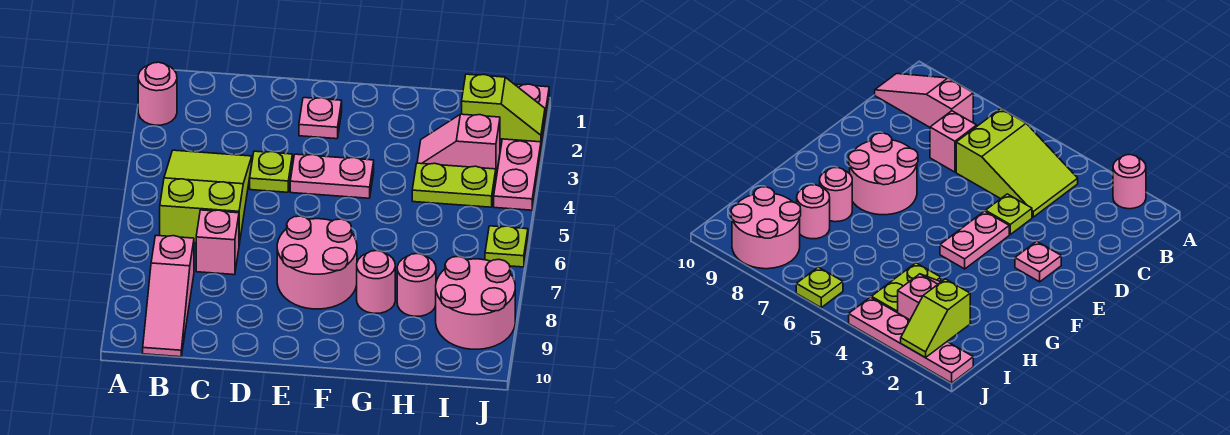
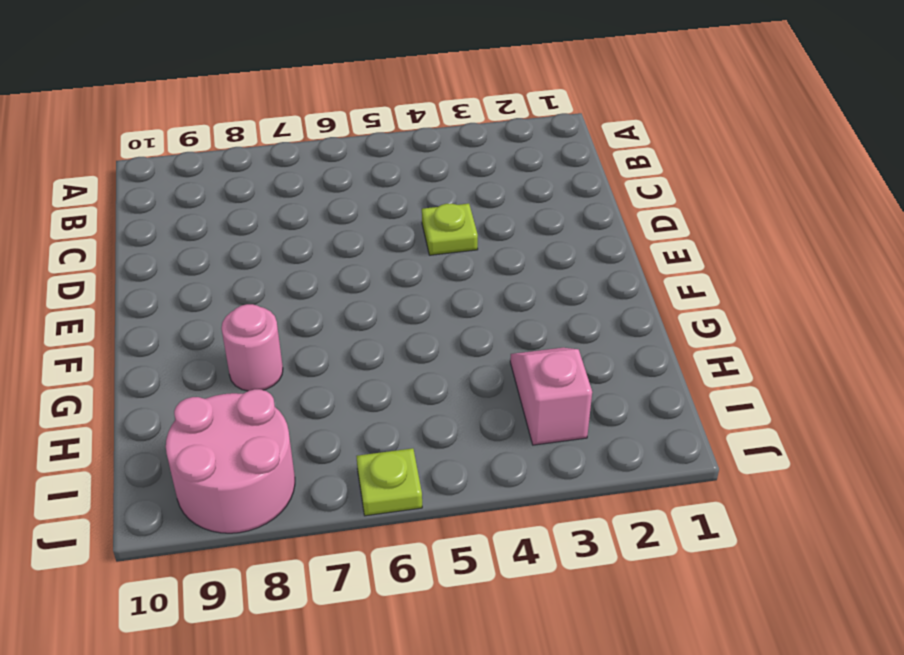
none -> pink round brick A2 level 1
none -> lime slope B4:C6 level 1 top 6
none -> pink slope B8:B10 level 1 top 8

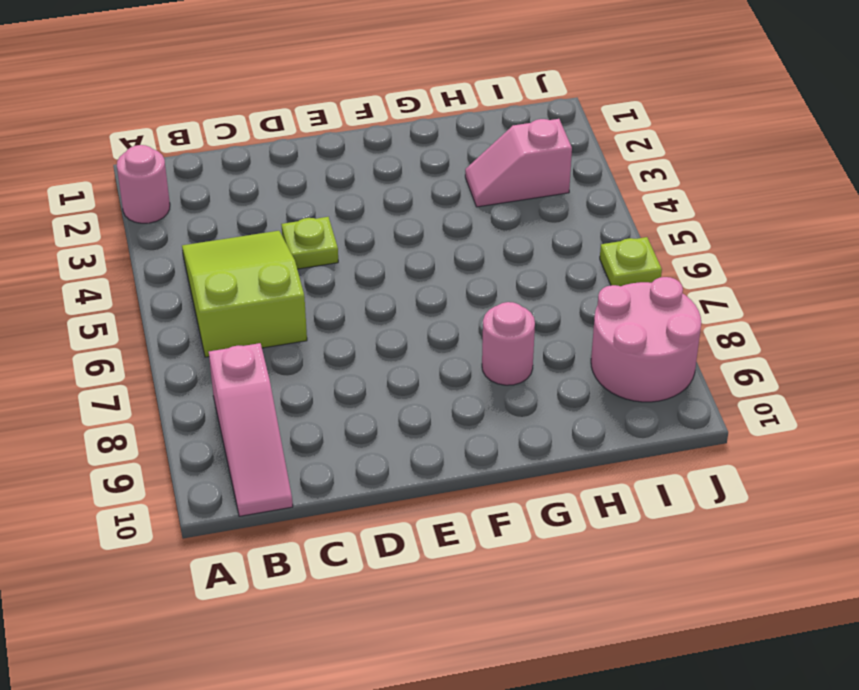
none -> pink brick C7 level 1
none -> pink plate E2 level 1
none -> pink plate E4:F4 level 1

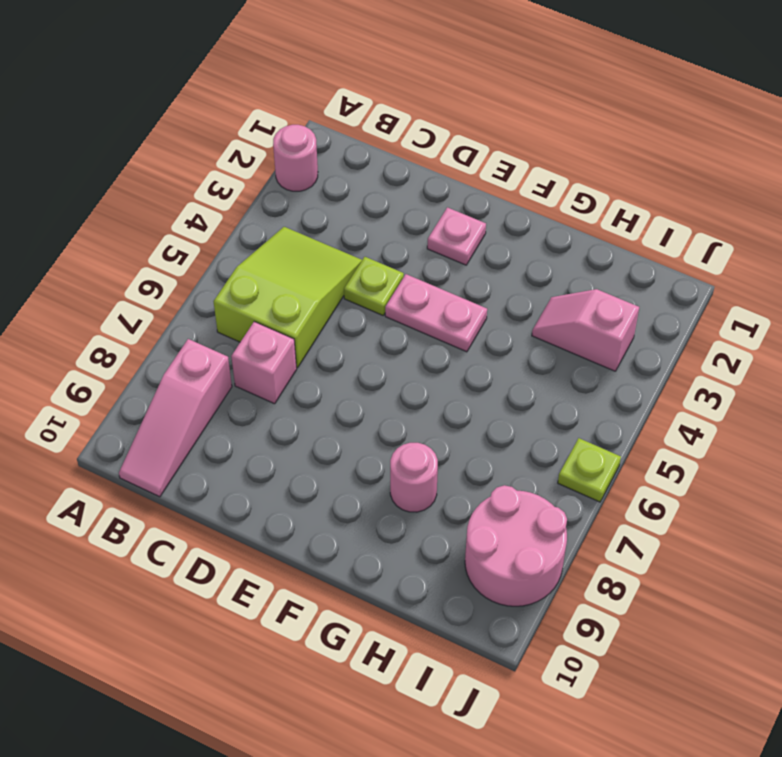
none -> pink round brick E7:F8 level 1
none -> lime plate H4:I4 level 1
none -> pink round brick H8 level 1

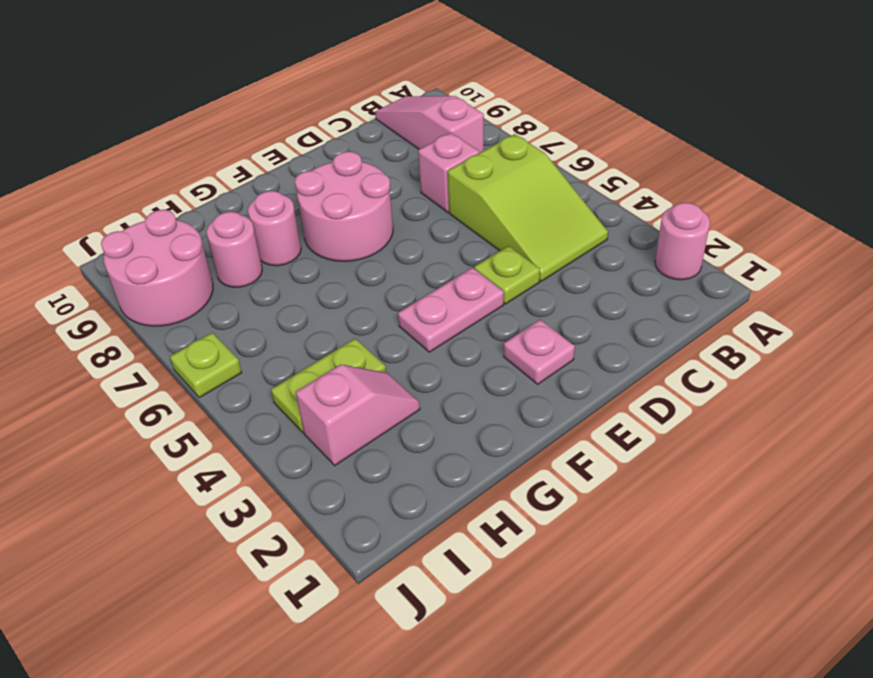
none -> pink plate J1:J4 level 1
none -> lime slope I2:J2 level 2 top I

